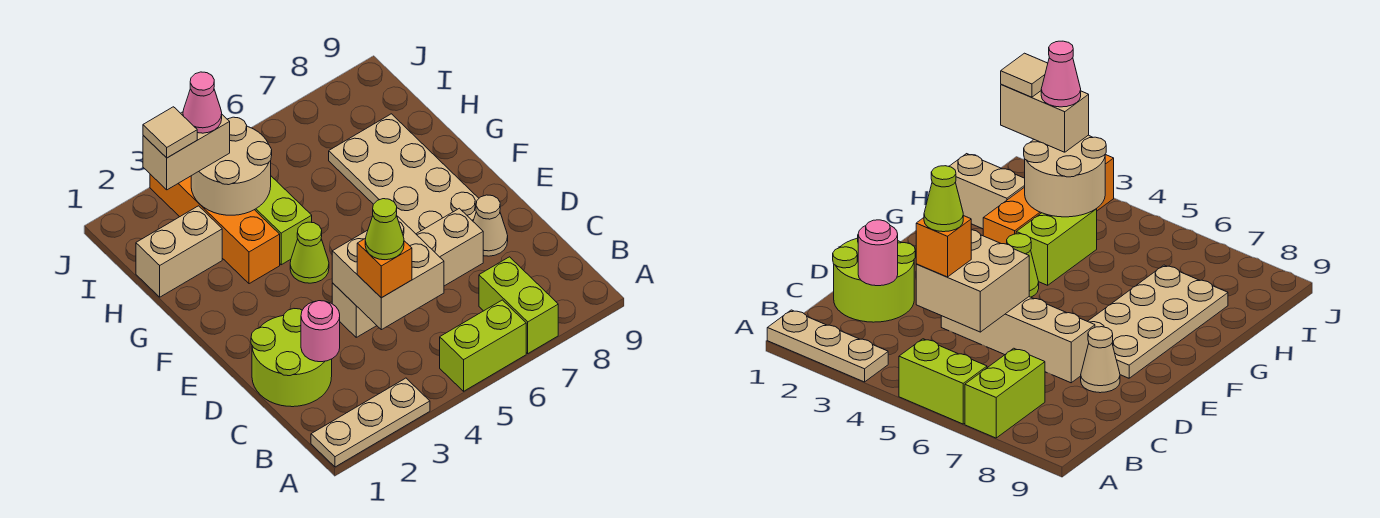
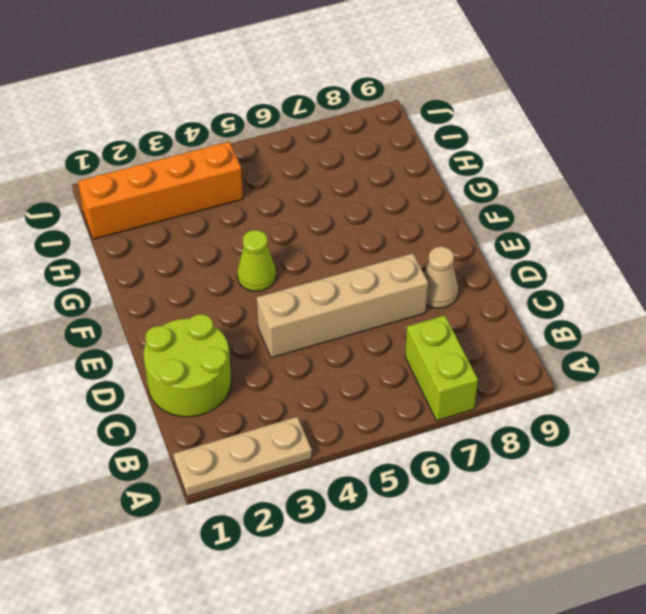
orange brick I1:I4 level 1 -> orange brick G3:J3 level 1
none -> lime brick A5:A6 level 1
none -> tan plate E7:H8 level 1
none -> lime brick G4:H4 level 1

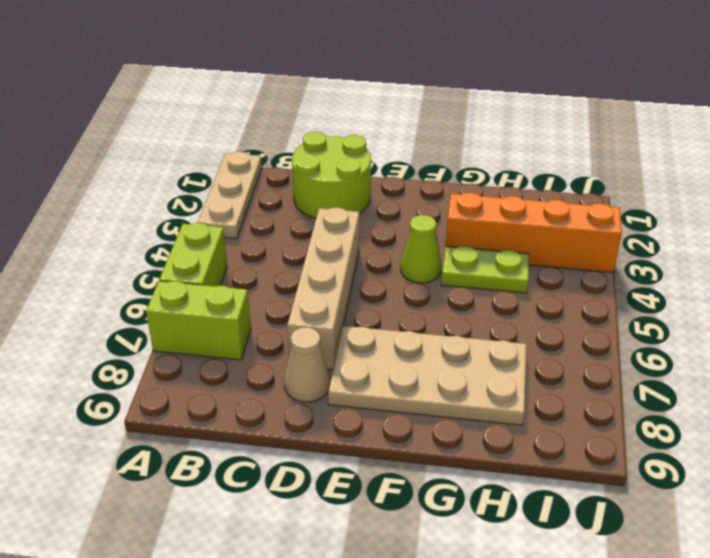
lime plate G4:H4 level 1 -> lime brick G4:H4 level 1
none -> tan brick H1:H2 level 1
none -> pink round brick C2 level 2
none -> tan brick C4:D5 level 2

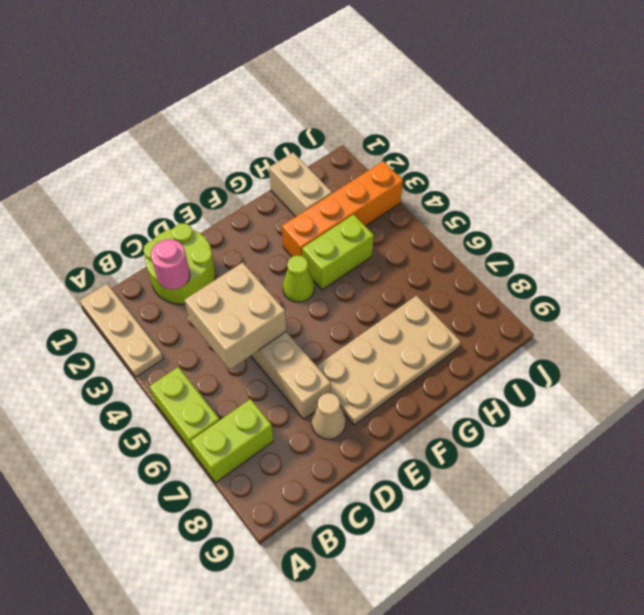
none -> tan round brick H3:I4 level 2
none -> orange brick C4 level 3
none -> tan brick I2:I3 level 3

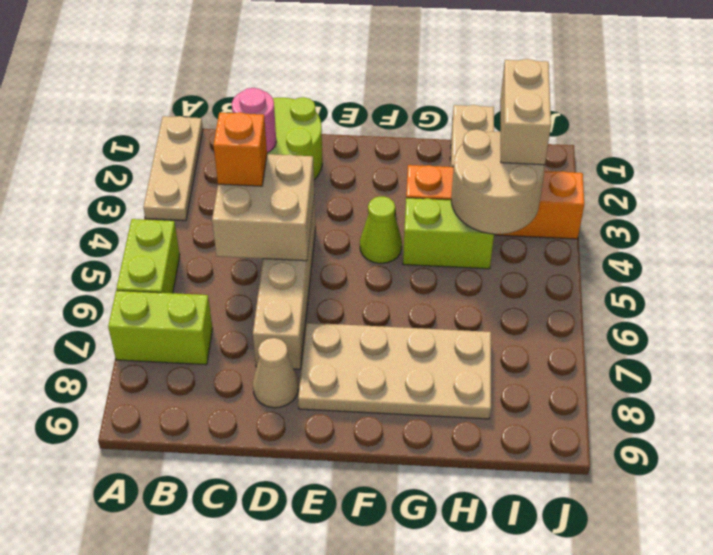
none -> lime cone C4 level 4
none -> tan tile I2 level 4
none -> pink cone I3 level 4

